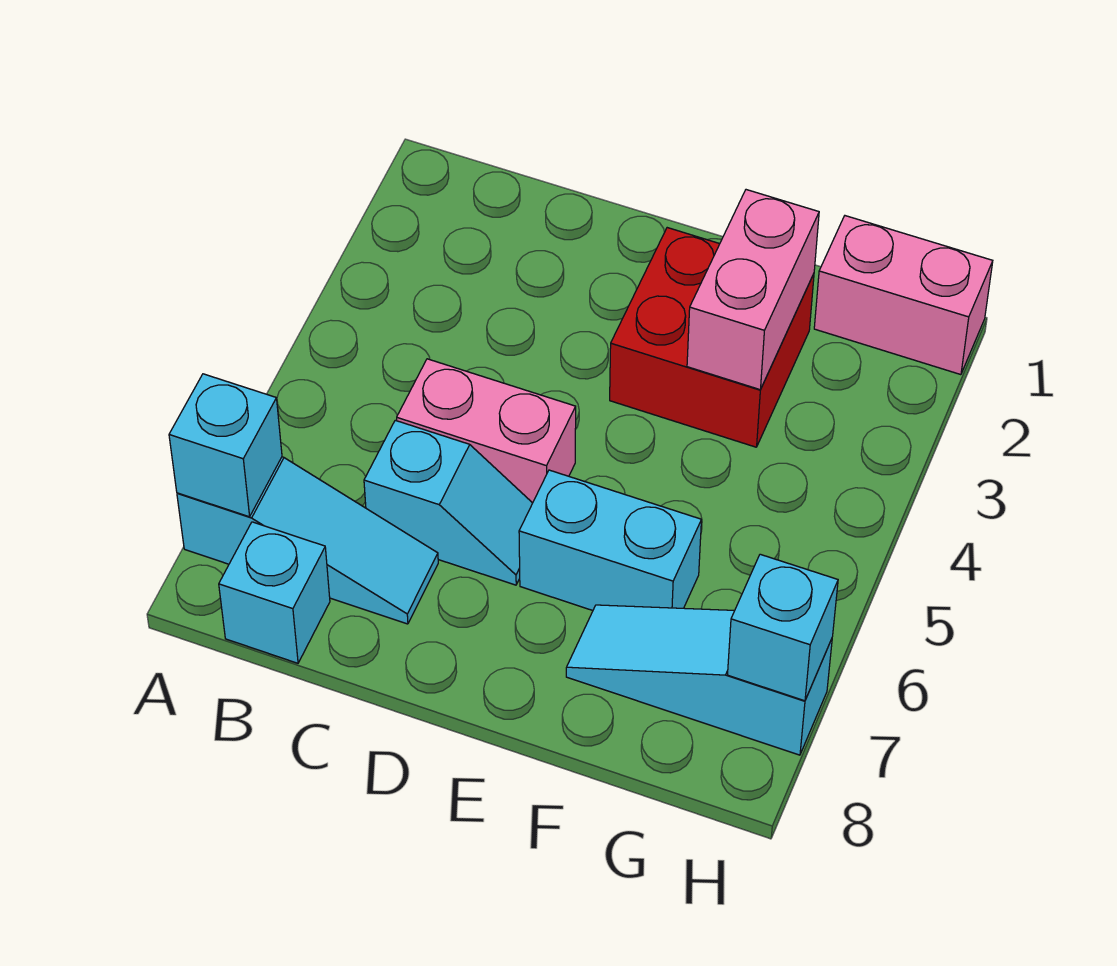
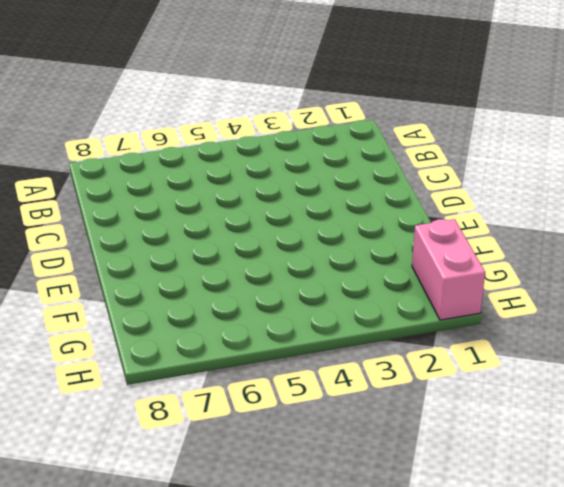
none -> cyan slope A7:C7 level 1 top A
none -> cyan brick B8 level 1

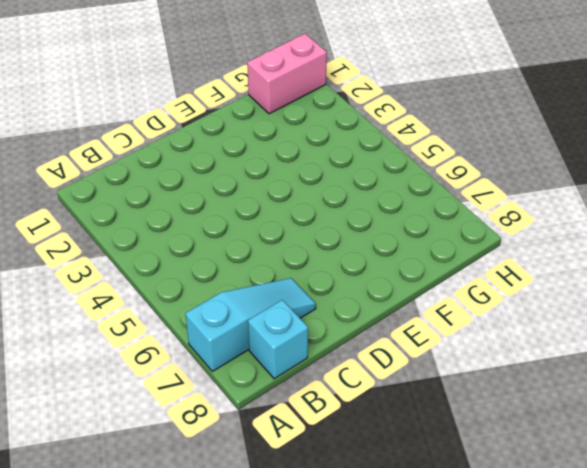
none -> pink brick C5:D5 level 1
none -> cyan slope C6:D6 level 1 top C

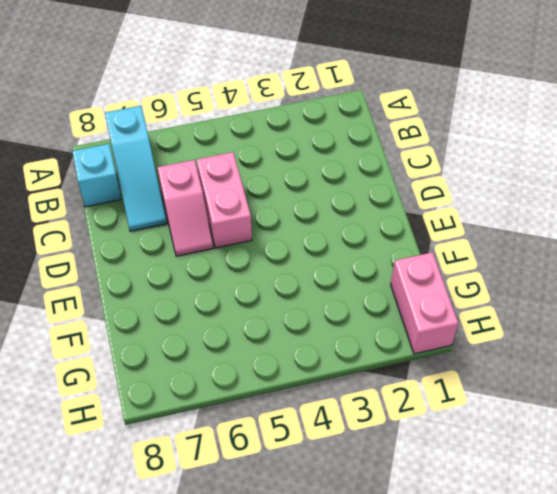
pink slope C6:D6 level 1 top C -> cyan slope C6:D6 level 1 top C
none -> red brick E2:F3 level 1
none -> cyan brick E6:F6 level 1

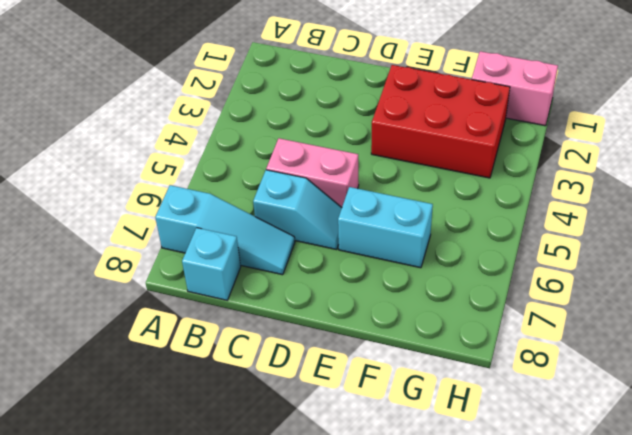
red brick E2:G3 level 1 -> red brick E2:F3 level 1
none -> cyan slope F7:H7 level 1 top H
none -> cyan brick A7 level 2

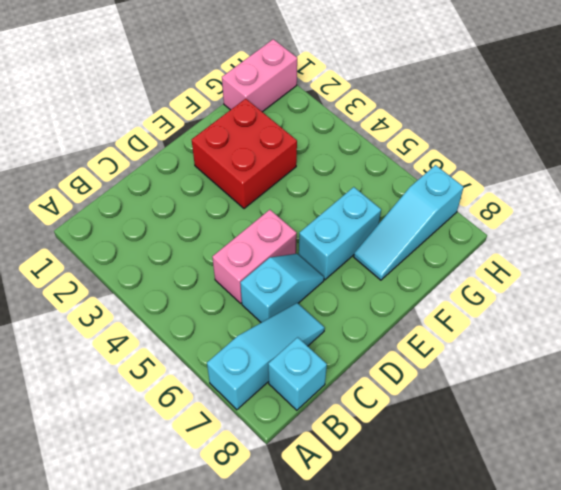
none -> cyan brick A7 level 2
none -> pink brick F2:F3 level 2

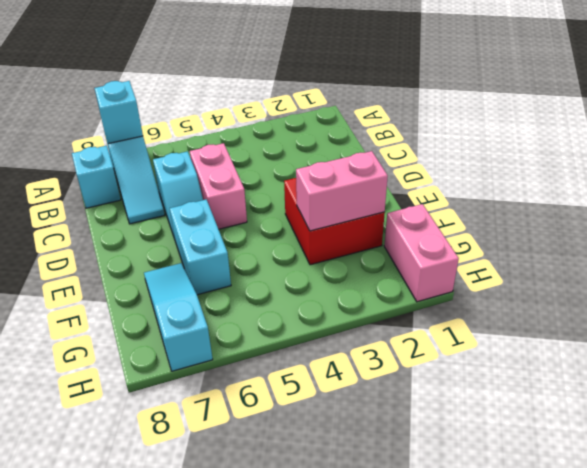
none -> cyan brick H7 level 2

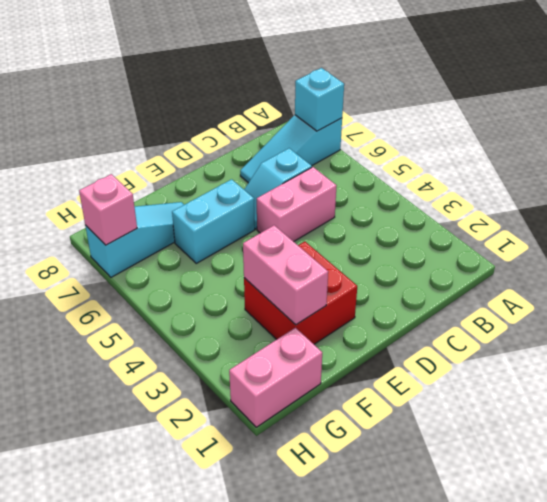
pink brick H7 level 2 -> cyan brick H7 level 2
none -> cyan brick B8 level 1

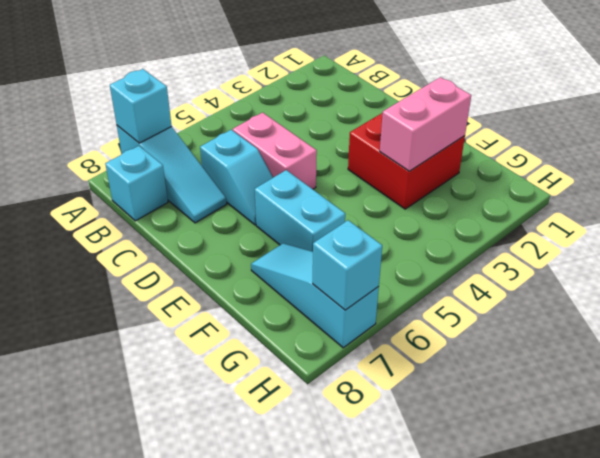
none -> pink brick G1:H1 level 1

